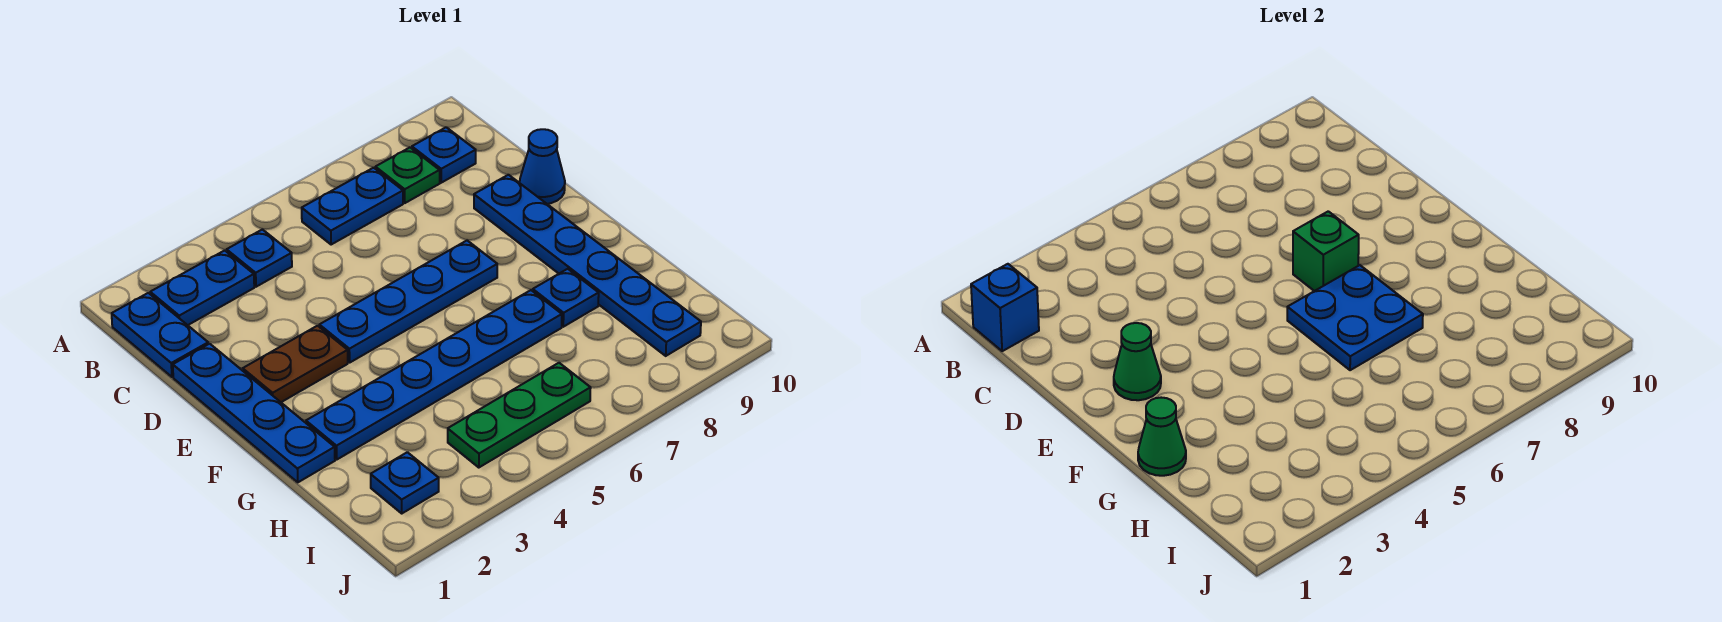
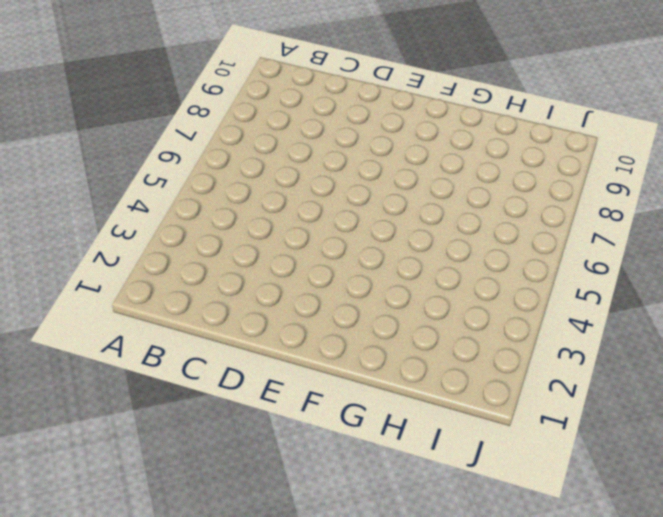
none -> blue plate B1:C1 level 1
none -> blue plate B2:B3 level 1
none -> blue plate B4 level 1

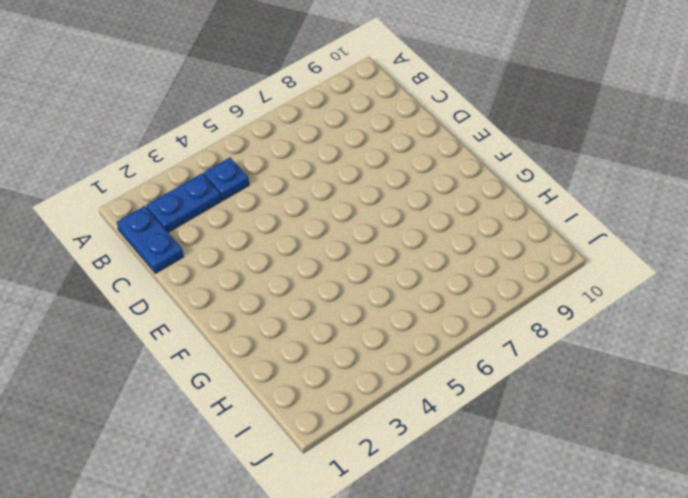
none -> blue plate B6:B7 level 1
none -> green plate B8 level 1
none -> blue plate B9 level 1

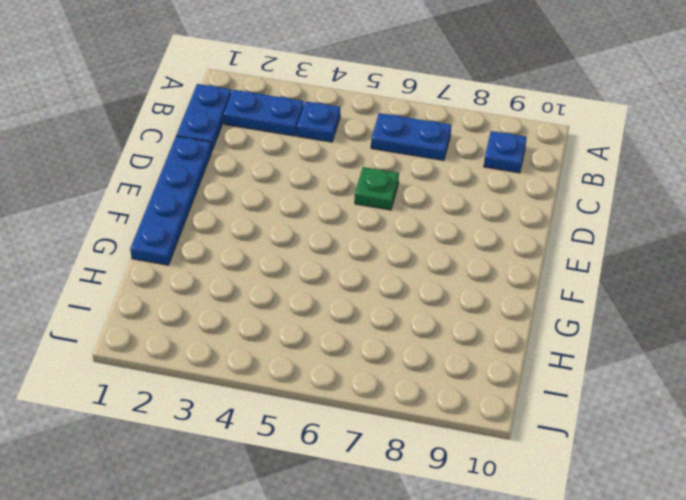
green plate D6 level 1 -> green plate B8 level 1
none -> blue plate D9:I9 level 1
none -> blue cone D10 level 1
none -> brown plate E2:E3 level 1

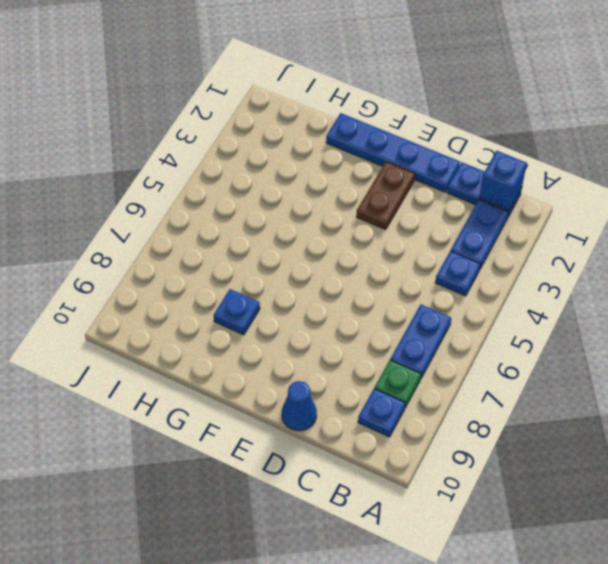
none -> blue plate D9:I9 level 1
none -> blue plate E4:E7 level 1
none -> blue plate G2:G7 level 1

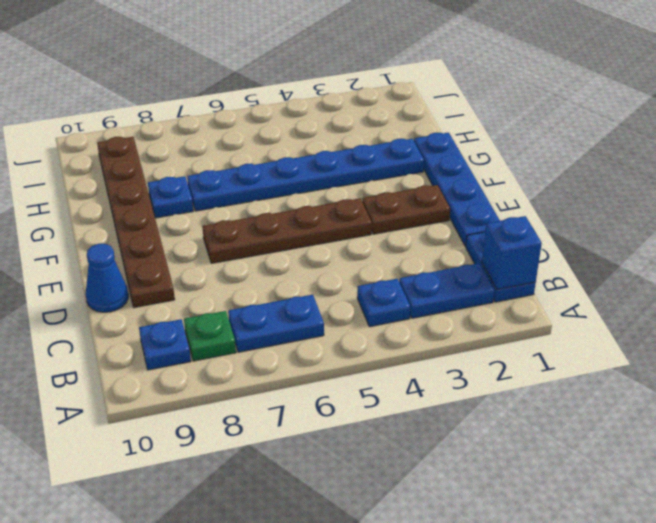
brown plate D9:I9 level 1 -> blue plate D9:I9 level 1
brown plate E4:E7 level 1 -> blue plate E4:E7 level 1
none -> blue plate I2 level 1
none -> green plate I4:I6 level 1
none -> green cone E2 level 2

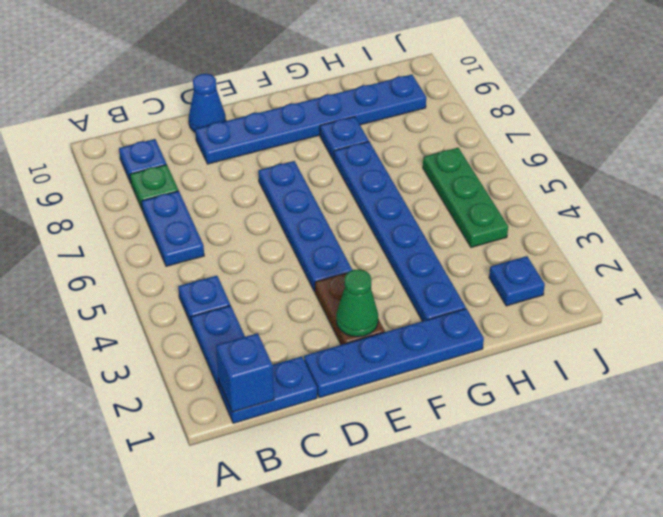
none -> green brick E7 level 2
none -> blue plate F6:G7 level 2
none -> green cone G1 level 2

